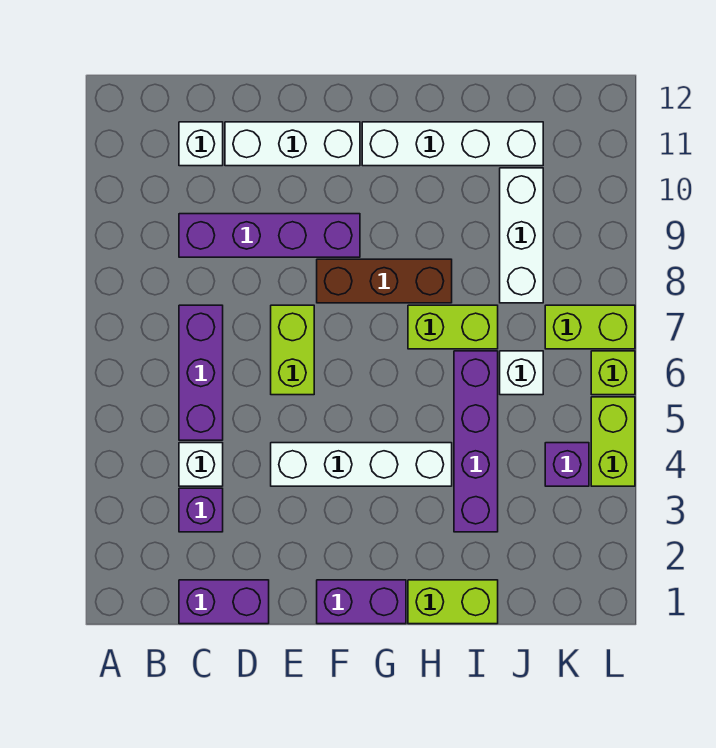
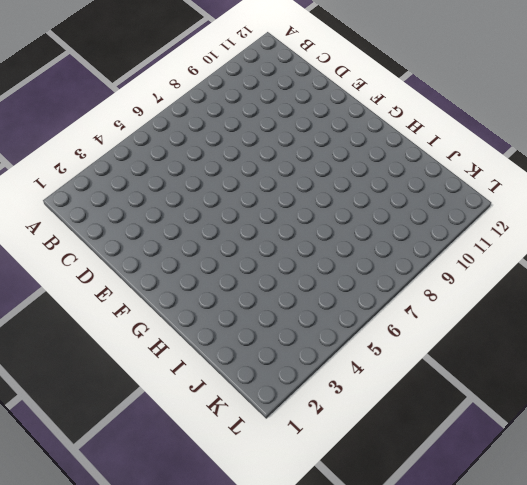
none -> purple brick C1:D1 level 1
none -> purple brick C3 level 1
none -> white brick C4 level 1

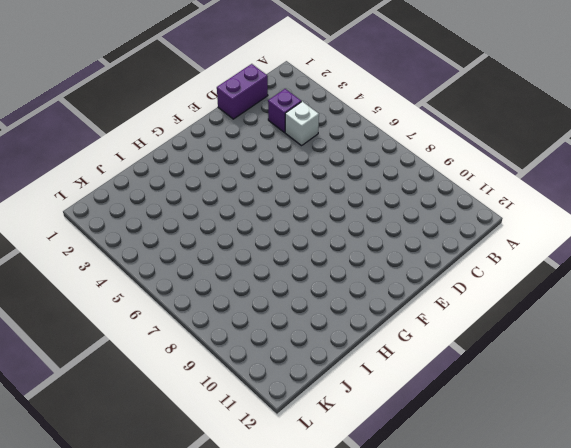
none -> purple brick C5:C7 level 1
none -> purple brick C9:F9 level 1
none -> white brick C11 level 1

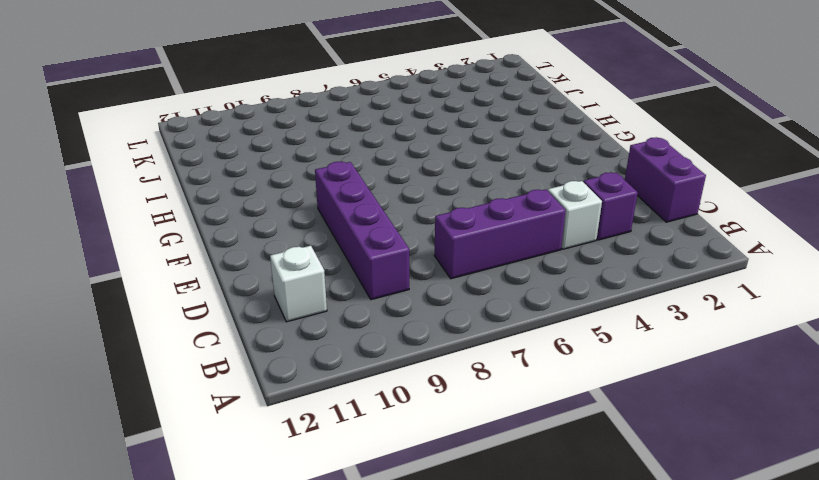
none -> white brick D11:F11 level 1
none -> white brick E4:H4 level 1
none -> lime brick E6:E7 level 1

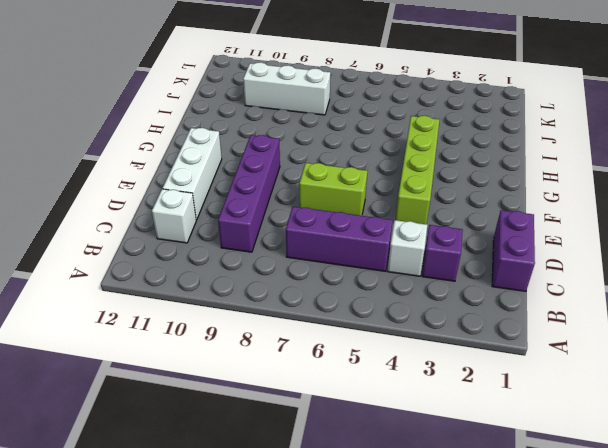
lime brick E4:H4 level 1 -> white brick E4:H4 level 1
none -> purple brick F1:G1 level 1
none -> brown brick F8:H8 level 1
none -> white brick G11:J11 level 1

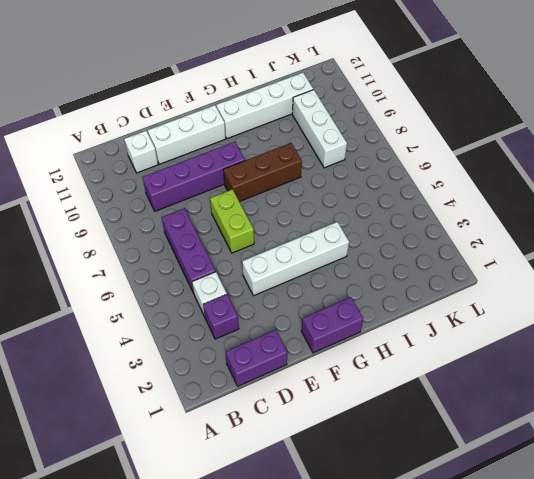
none -> lime brick H1:I1 level 1
none -> lime brick H7:I7 level 1
none -> purple brick I3:I6 level 1

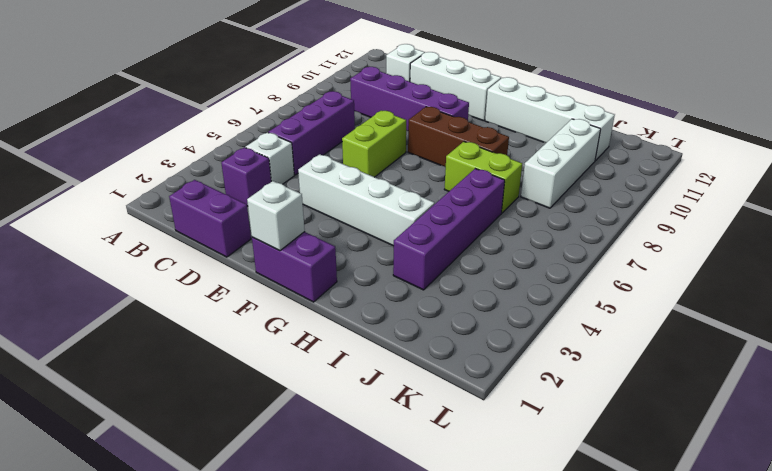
white brick F1 level 2 -> white brick J6 level 1
none -> lime brick H1:I1 level 1
none -> purple brick K4 level 1
none -> lime brick K7:L7 level 1

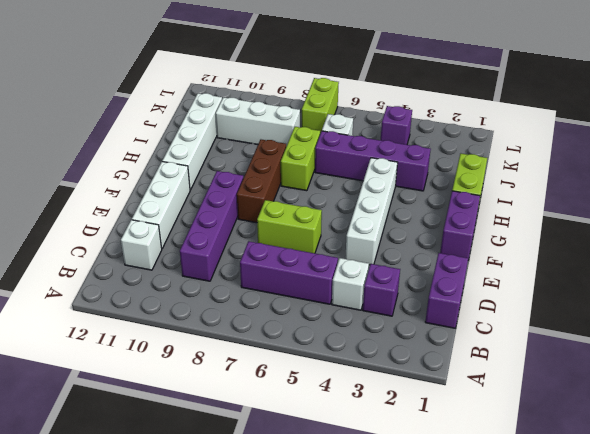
none -> lime brick L4:L5 level 1
none -> lime brick L6 level 1

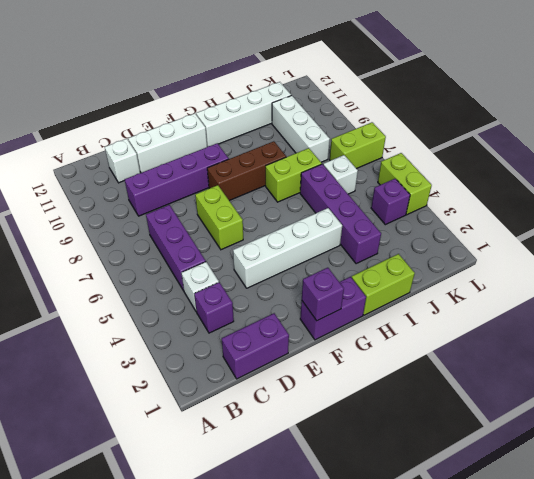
purple brick F1 level 2 -> none
none -> lime brick L6 level 1

